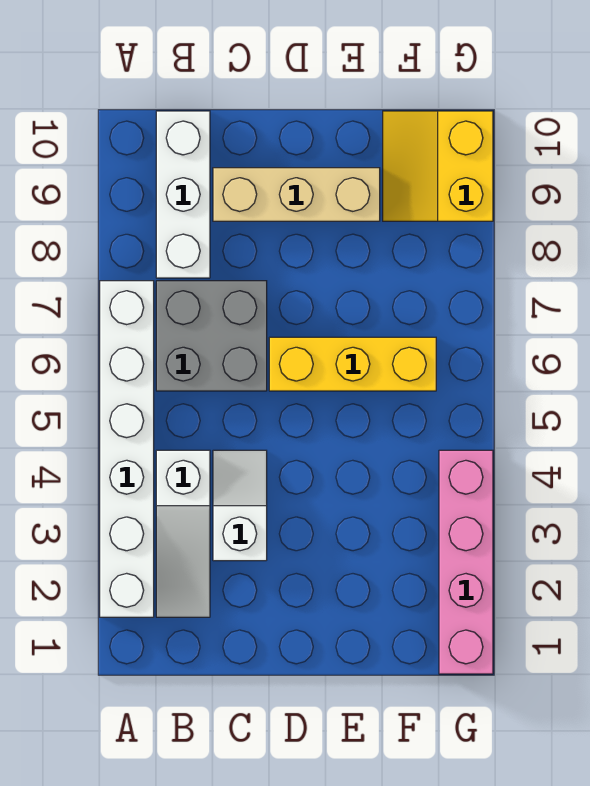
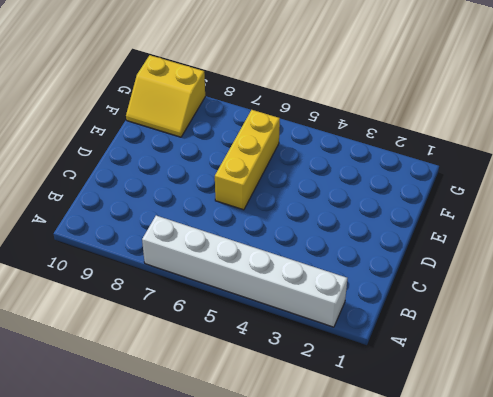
none -> white slope B2:B4 level 1 top 4
none -> grey brick B6:C7 level 1

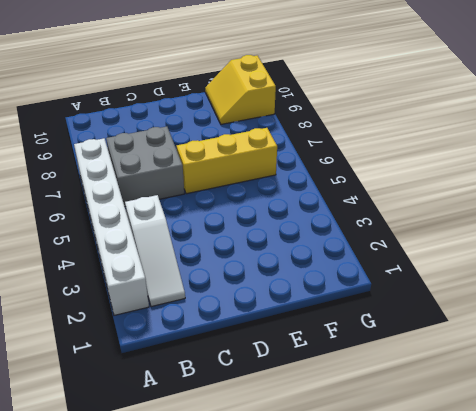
none -> white brick B8:B10 level 1
none -> white slope C3:C4 level 1 top 3

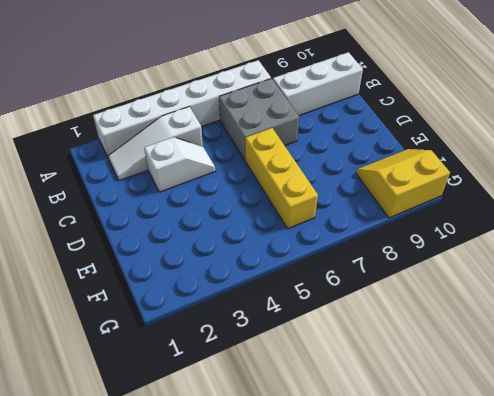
none -> tan brick C9:E9 level 1
none -> pink brick G1:G4 level 1

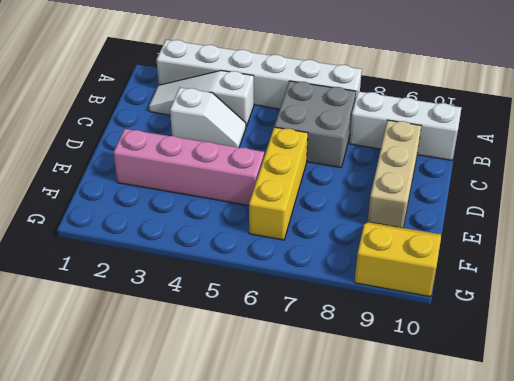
pink brick E2:E5 level 1 -> pink brick G1:G4 level 1

